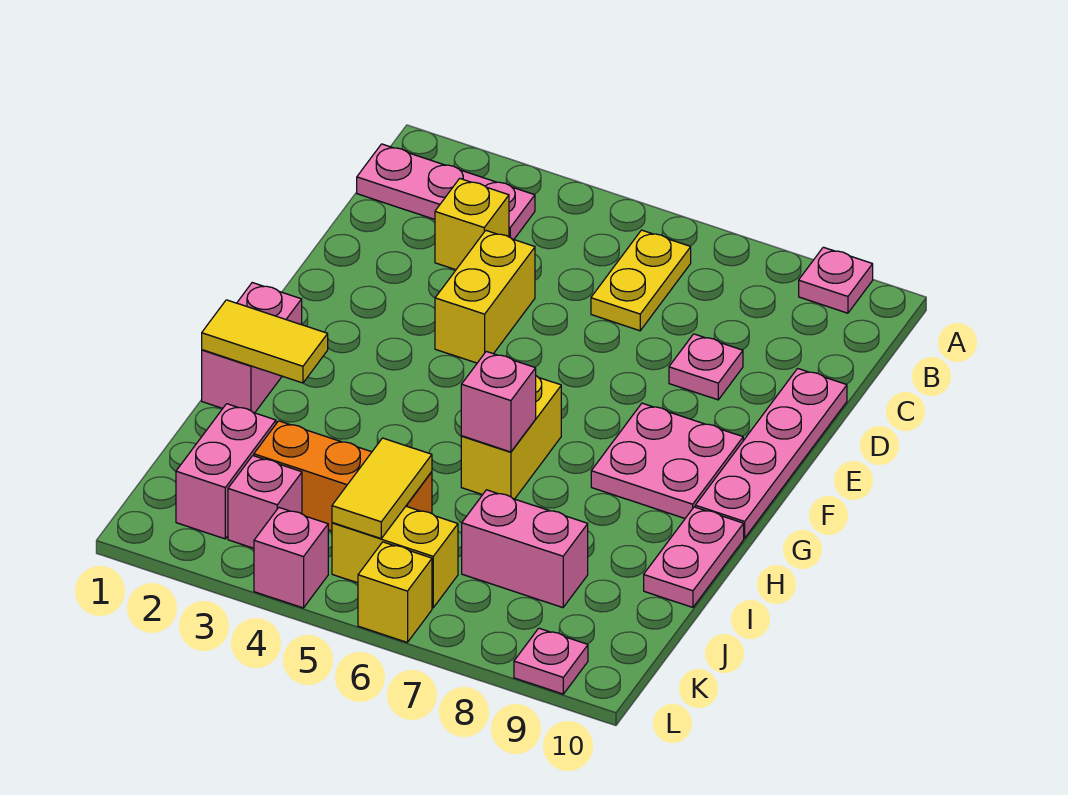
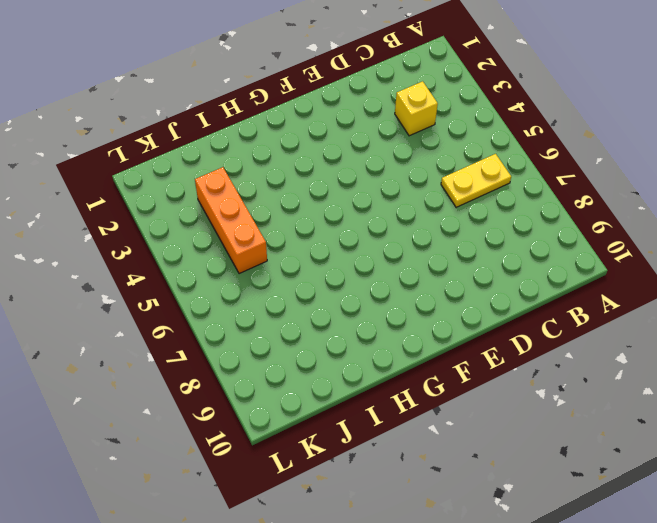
none -> pink plate A9 level 1
none -> pink plate B1:B3 level 1
none -> yellow brick D4:E4 level 1

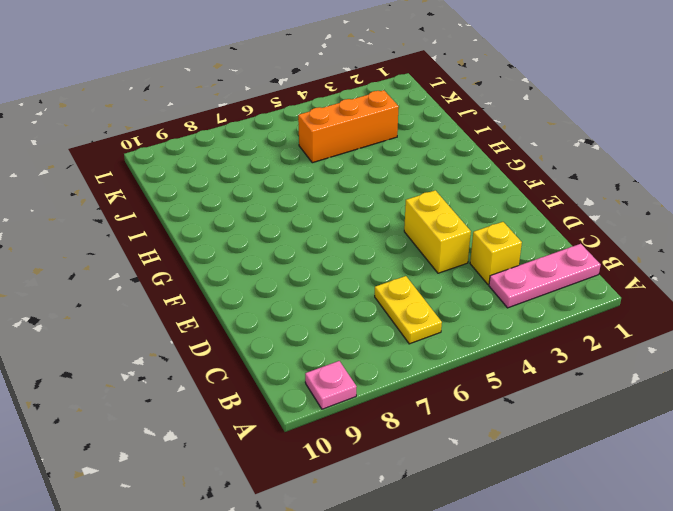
none -> pink plate D8 level 1
none -> pink plate D10:G10 level 1
none -> pink plate F8:G9 level 1

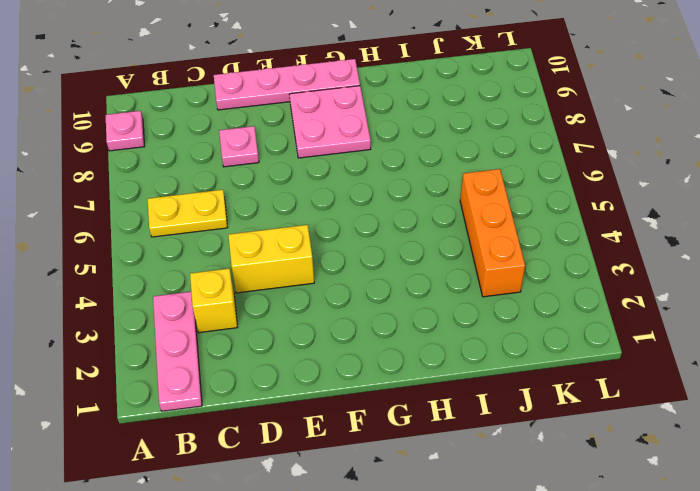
none -> pink brick G1:H1 level 1
none -> yellow brick G6:H6 level 1
none -> pink plate H10:I10 level 1

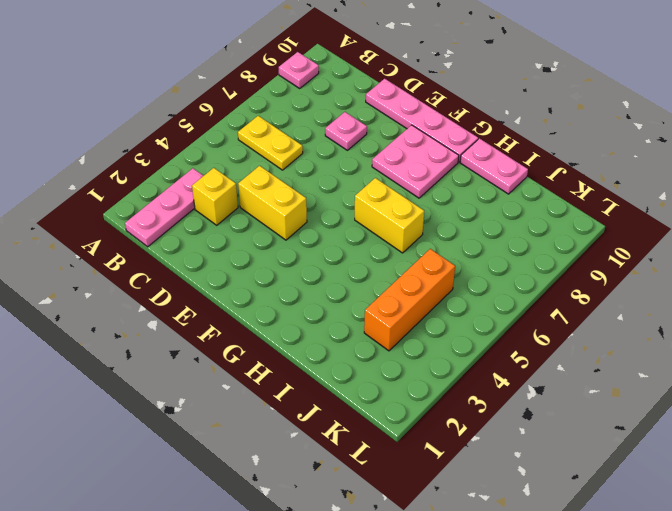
none -> pink brick G1:H1 level 1
none -> pink brick J2:K2 level 1
none -> pink brick J7:J8 level 1

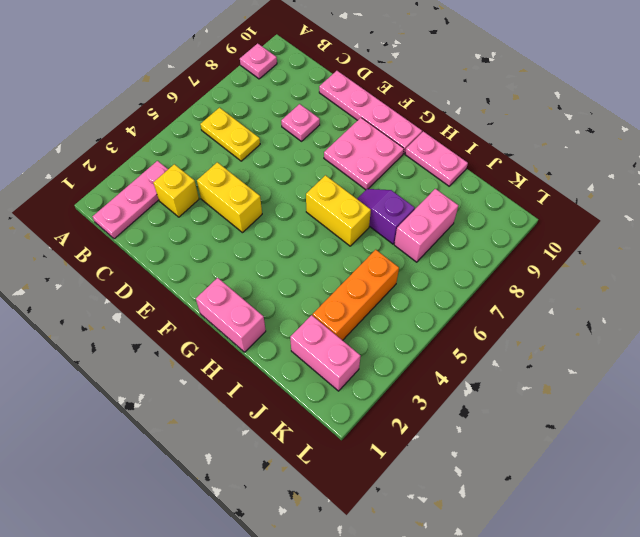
purple slope H7:I7 level 1 top I -> none
none -> pink brick K3 level 1
none -> yellow brick K5:K6 level 1
none -> pink brick L4 level 1

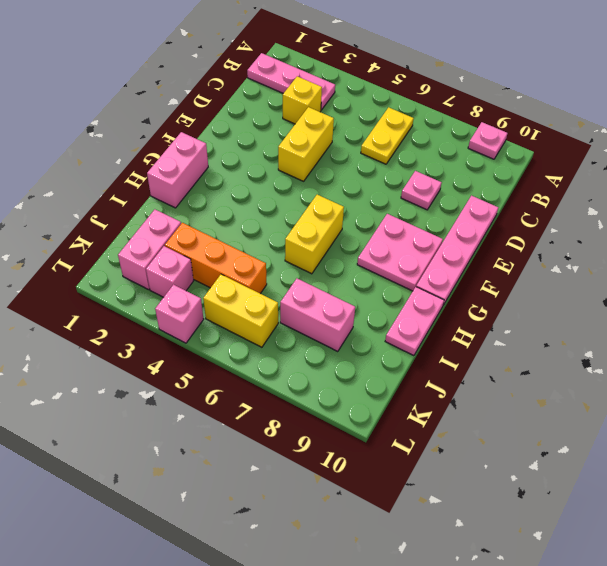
none -> yellow brick L6 level 1
none -> pink plate L9 level 1
none -> yellow tile H1:H2 level 2

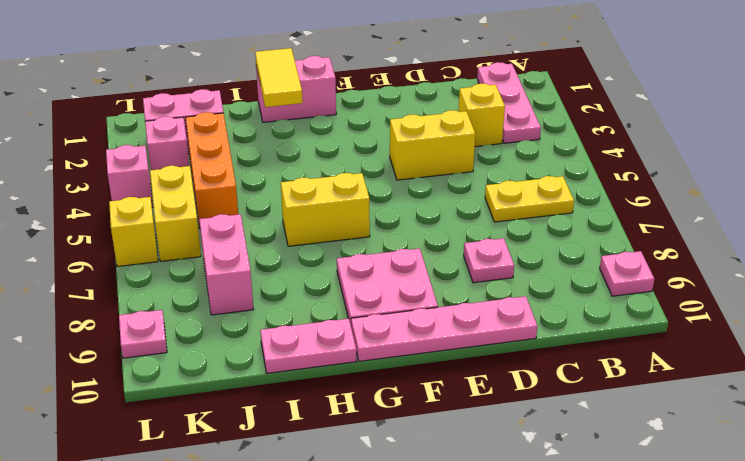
none -> pink brick H6 level 2
none -> yellow tile J5:K5 level 2

